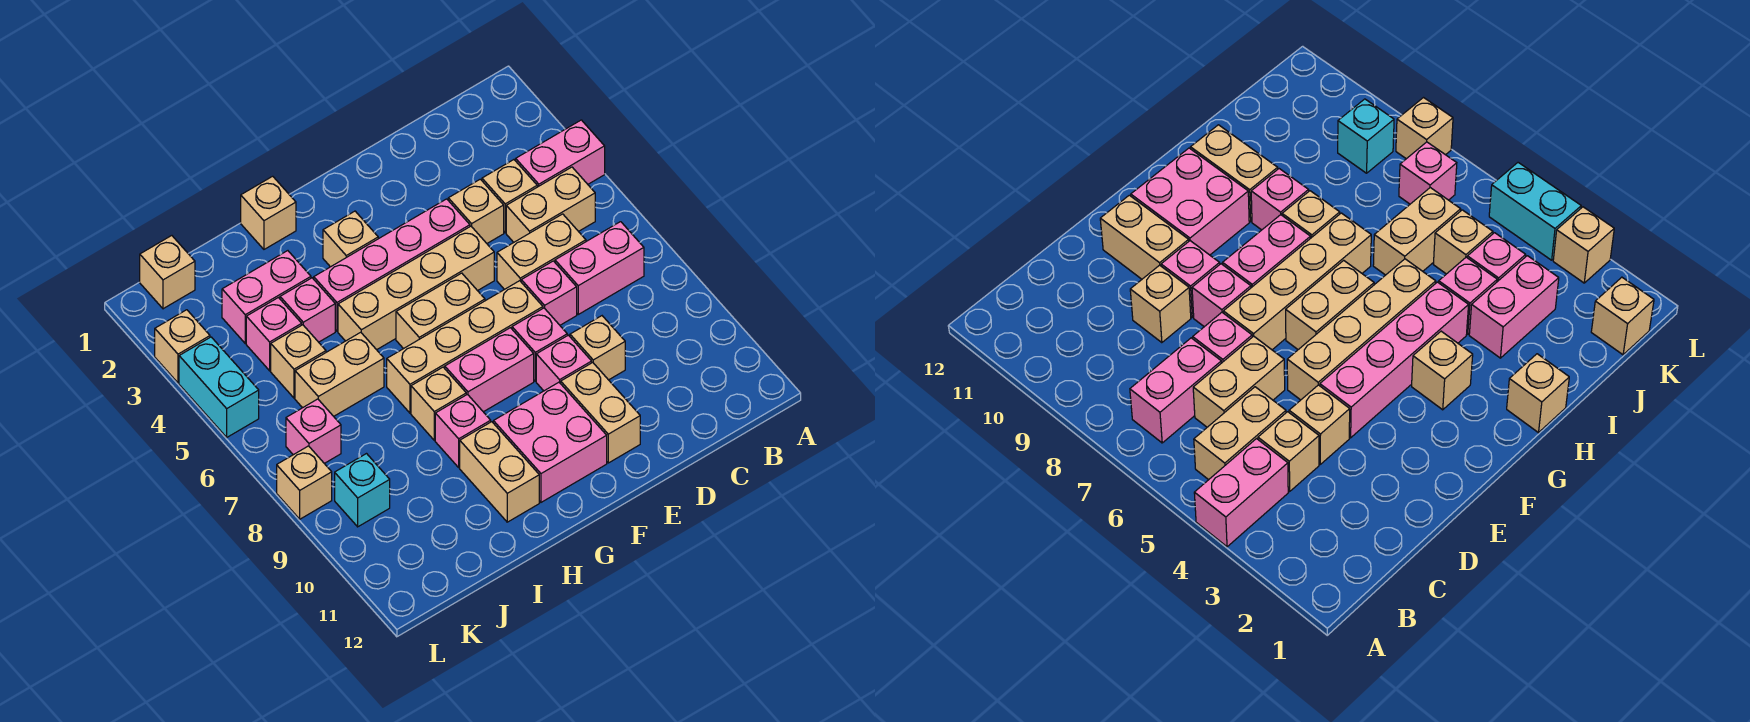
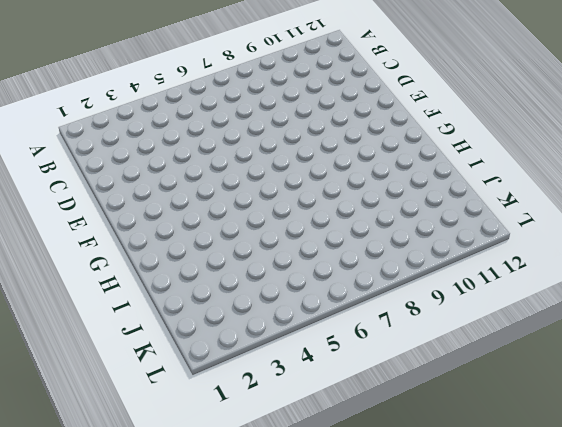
none -> pink brick A4:B4 level 1
none -> tan brick B5:C5 level 1
none -> pink brick B7:C7 level 1
none -> tan brick C4 level 1

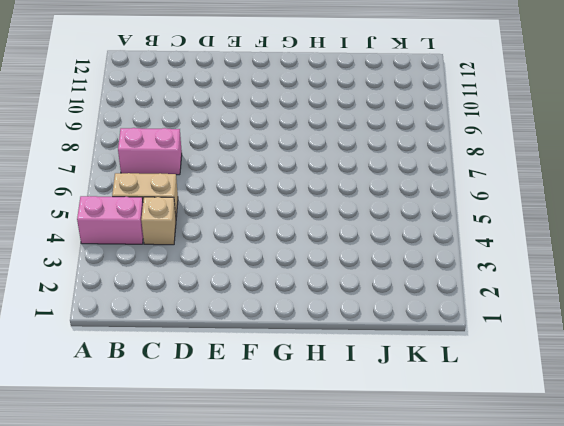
none -> tan brick C6:D6 level 1
none -> tan brick D4 level 1
none -> pink brick D7 level 1
none -> tan brick D9 level 1

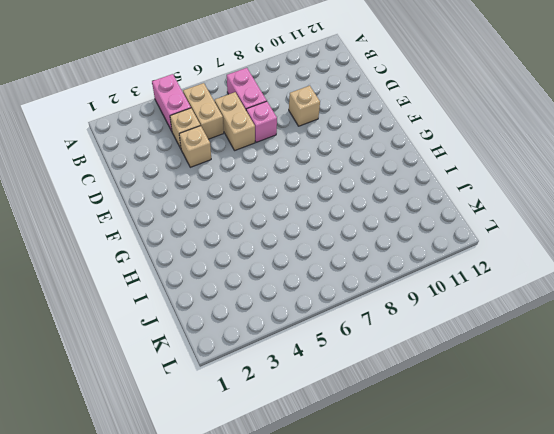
none -> pink brick E4:H4 level 1
none -> tan brick E5:H5 level 1
none -> tan brick E7:H7 level 1
none -> pink brick E8 level 1

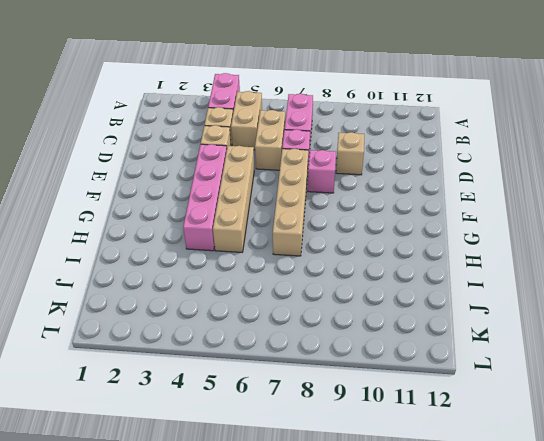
none -> pink brick E9 level 1
none -> tan brick E10:E11 level 1
none -> tan brick F6:G6 level 1
none -> pink brick F8:G8 level 1

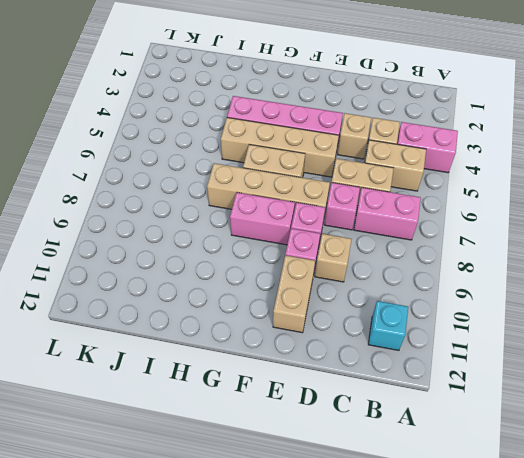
cyan brick B11 level 1 -> cyan brick K9 level 1
none -> pink brick F10:G11 level 1
none -> tan brick G3 level 1
none -> tan brick H1 level 1
none -> tan brick H8 level 1

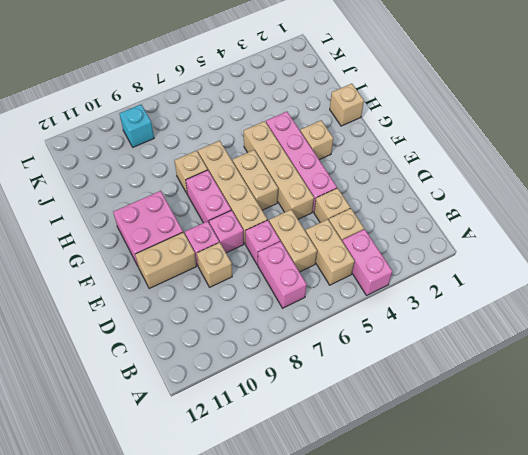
none -> pink brick H9 level 1
none -> tan brick H10:H11 level 1
none -> pink brick I3:J3 level 1
none -> pink brick I4 level 1

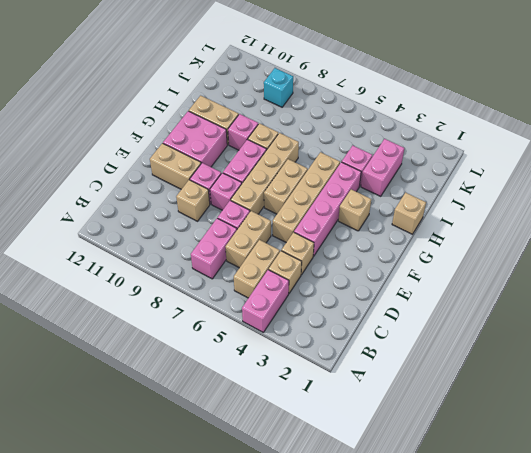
none -> tan brick I6:J6 level 1
none -> pink brick J4 level 1
none -> tan brick J5 level 1
none -> tan brick K1 level 1

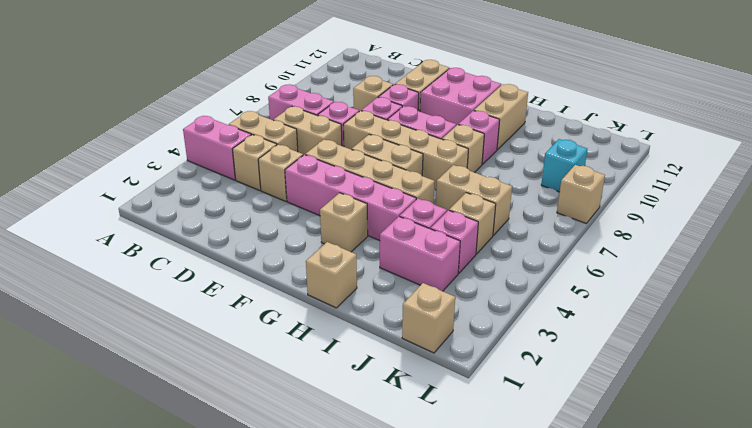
none -> pink brick K7 level 1
none -> tan brick L3 level 1
none -> cyan brick L4:L5 level 1

